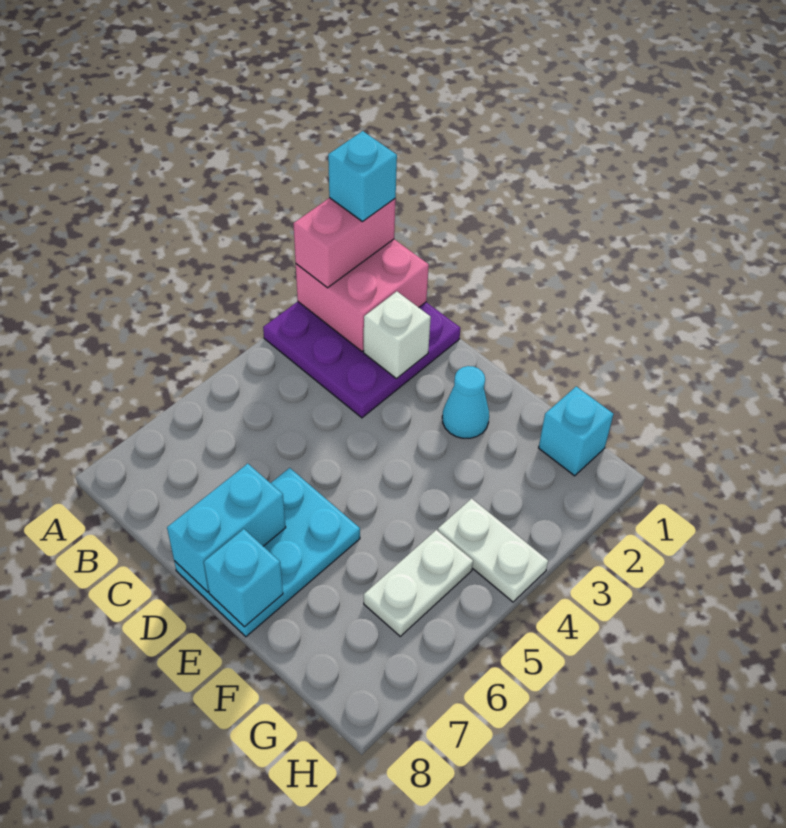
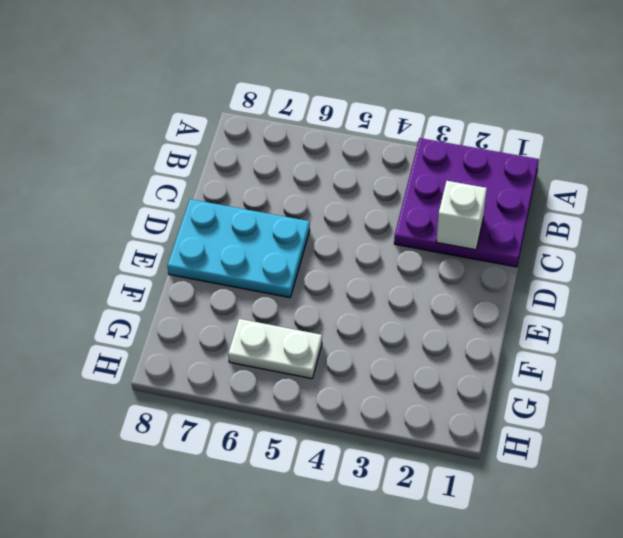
none -> cyan cone E2 level 1
none -> cyan brick G1 level 1
none -> white plate G4:H4 level 1

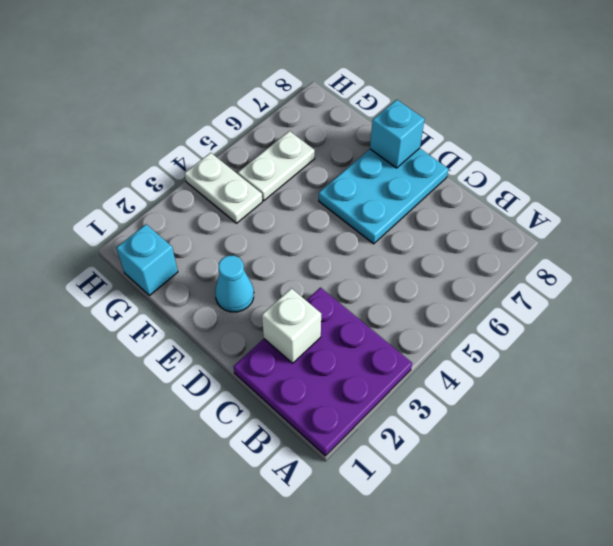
none -> pink brick A1:B2 level 2
none -> cyan brick D7:D8 level 2
none -> pink brick A1:A2 level 3

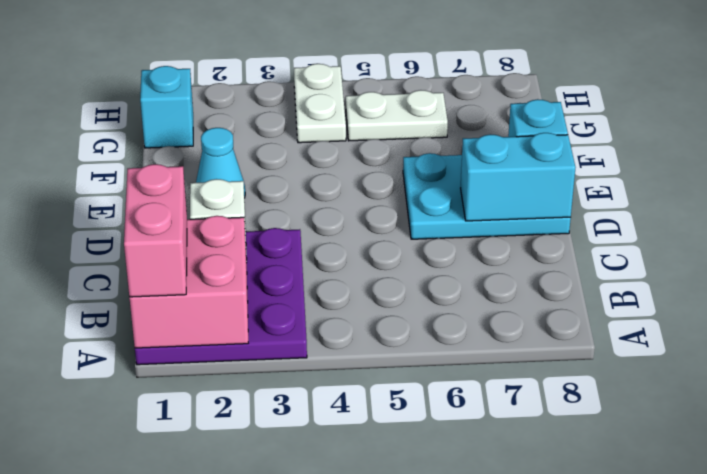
pink brick A1:B1 level 3 -> pink brick A1:A2 level 3
none -> cyan brick A1 level 4

